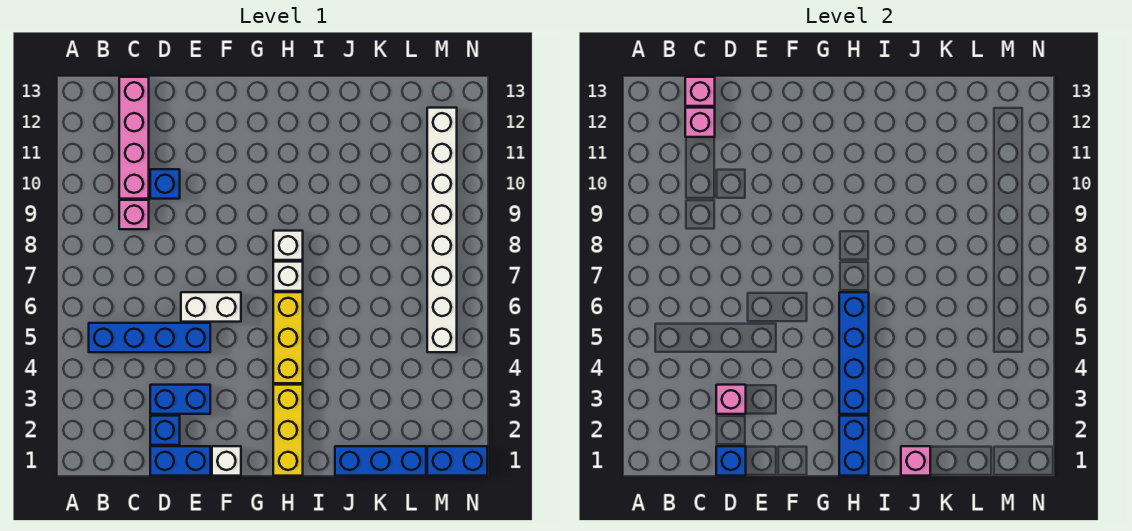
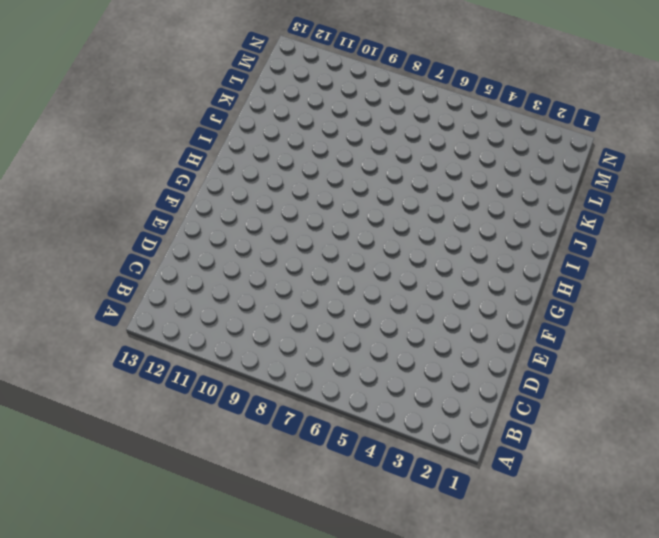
none -> blue brick B5:E5 level 1
none -> pink brick C9 level 1
none -> pink brick C10:C13 level 1

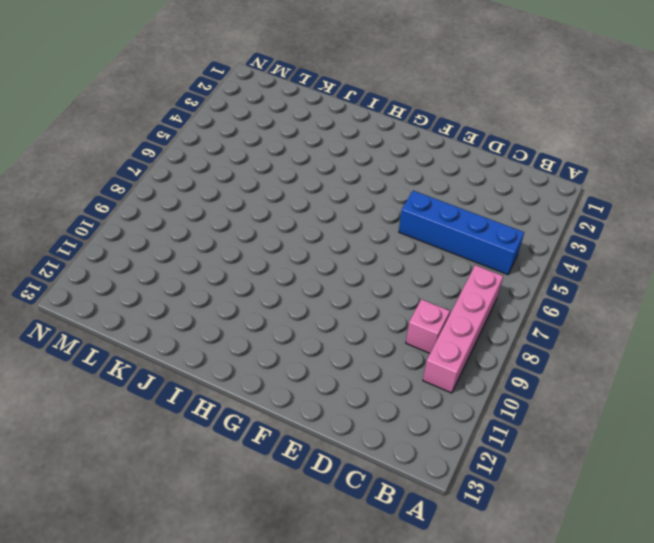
pink brick B7:B10 level 1 -> pink brick C10:C13 level 1
none -> blue brick D1:E1 level 1
none -> blue brick D2 level 1
none -> blue brick D3:E3 level 1

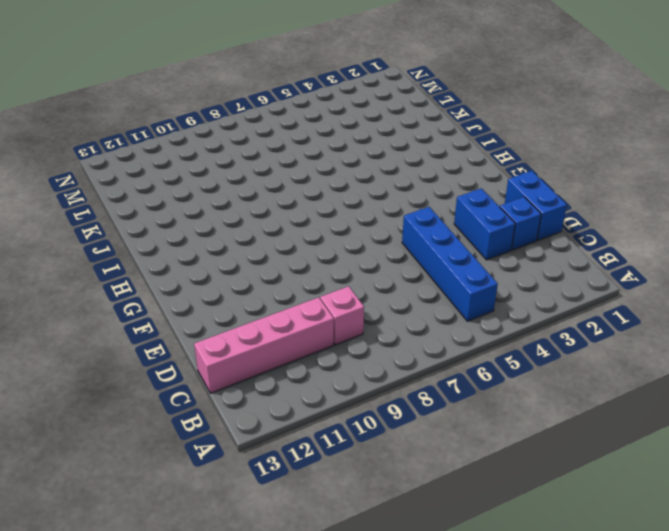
none -> blue brick D10 level 1
none -> white brick E6:F6 level 1
none -> white brick F1 level 1

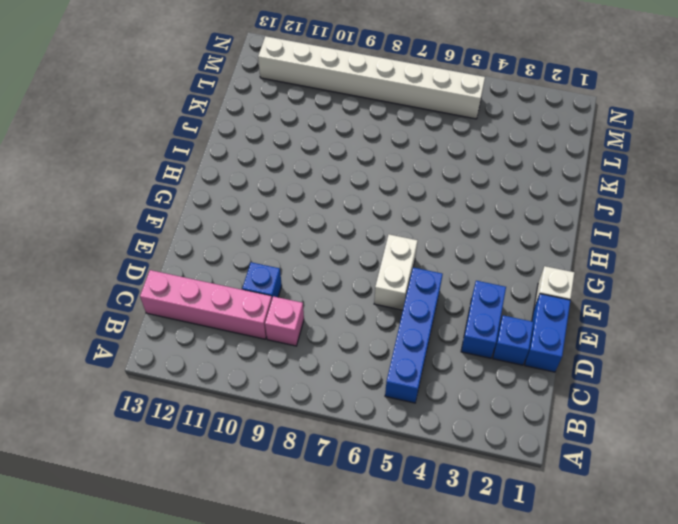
none -> yellow brick H1:H3 level 1
none -> yellow brick H4:H6 level 1
none -> white brick H7 level 1

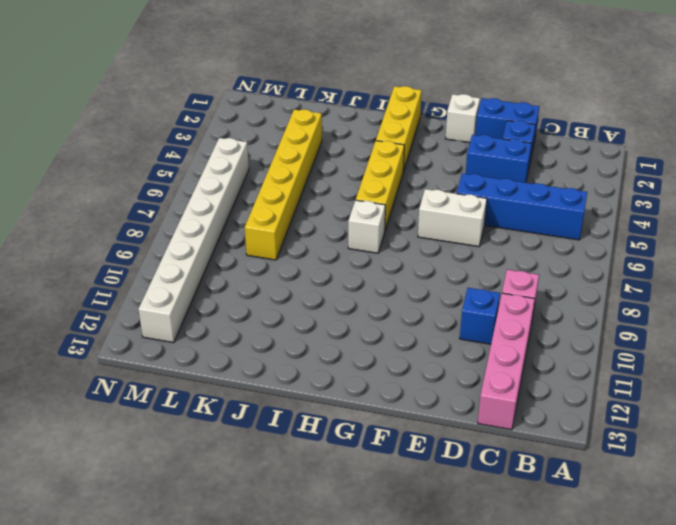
yellow brick K3:K8 level 1 -> none
none -> white brick H8 level 1
none -> blue brick J1:L1 level 1
none -> blue brick M1:N1 level 1

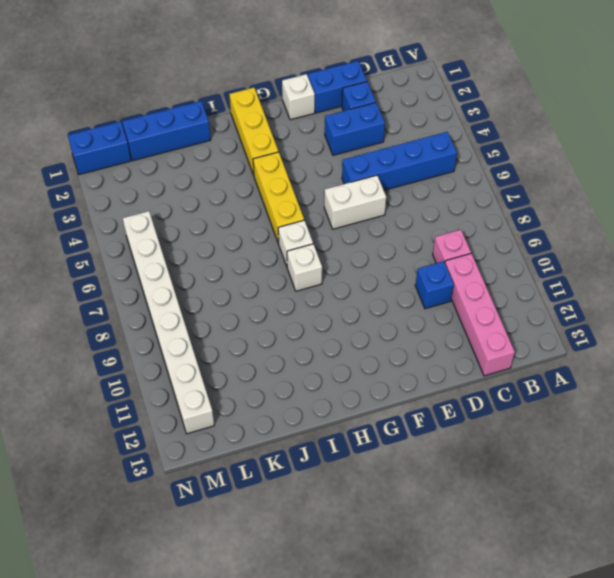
none -> pink brick C12 level 2
none -> pink brick C13 level 2
none -> blue brick D1 level 2

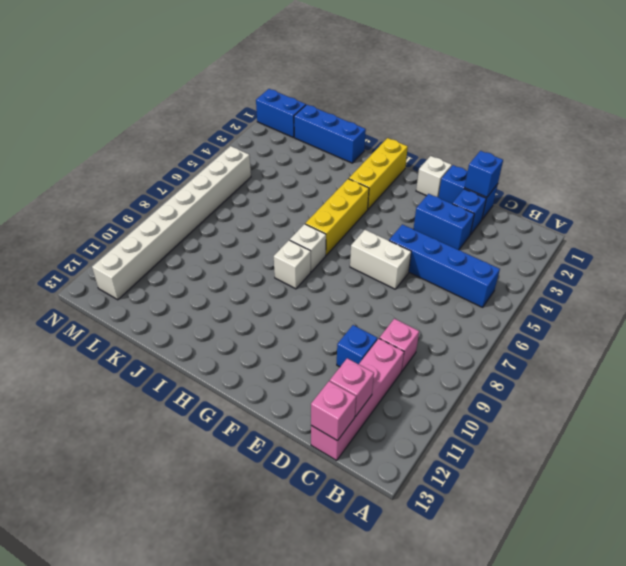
none -> pink brick D3 level 2
none -> blue brick H1:H2 level 2
none -> blue brick H3:H6 level 2

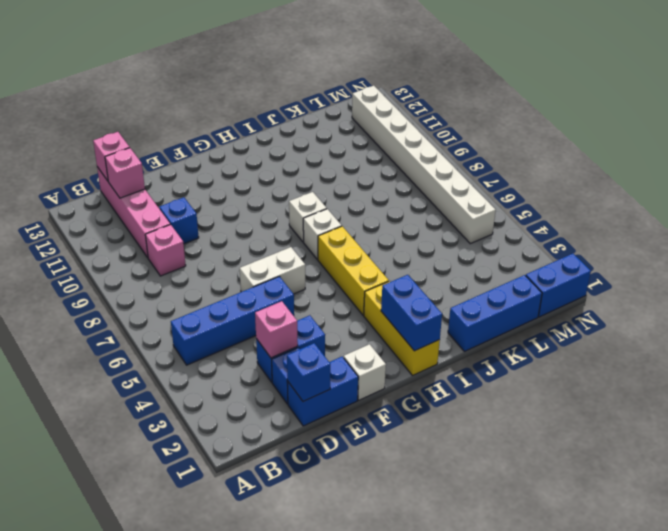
none -> blue brick H3:H6 level 2
none -> pink brick J1 level 2

